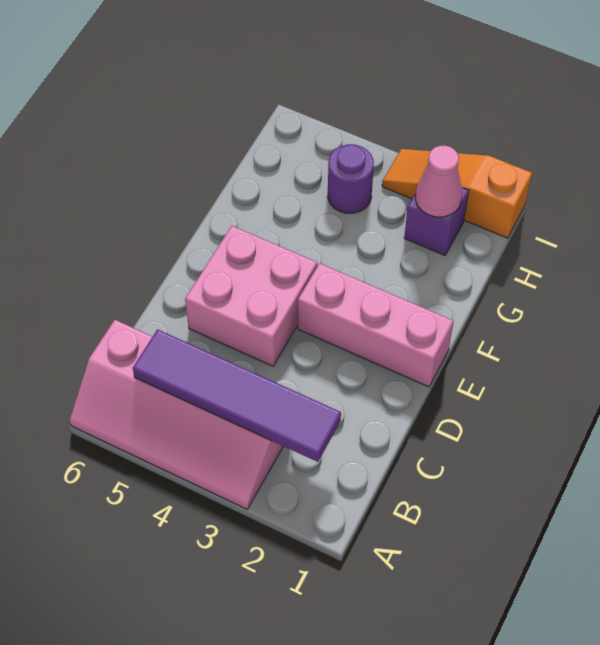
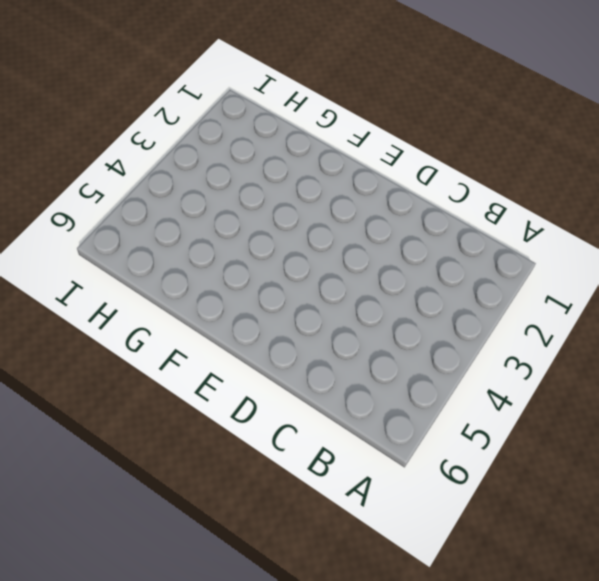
none -> pink slope A3:B6 level 1 top B
none -> pink brick D4:E5 level 1

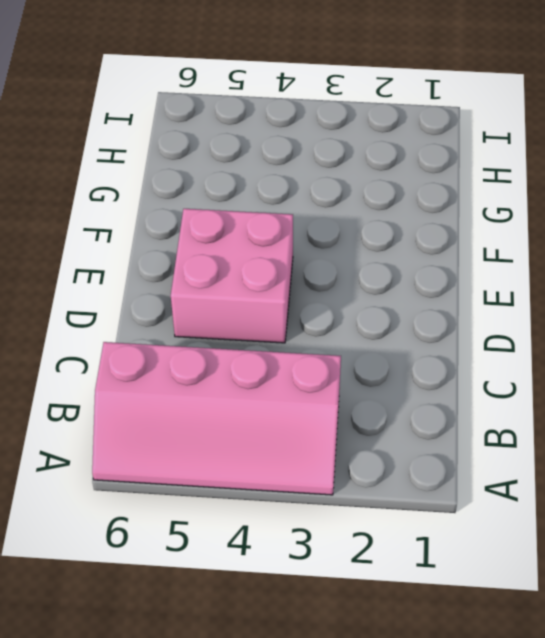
none -> pink brick E1:E3 level 1
none -> purple brick H2 level 1

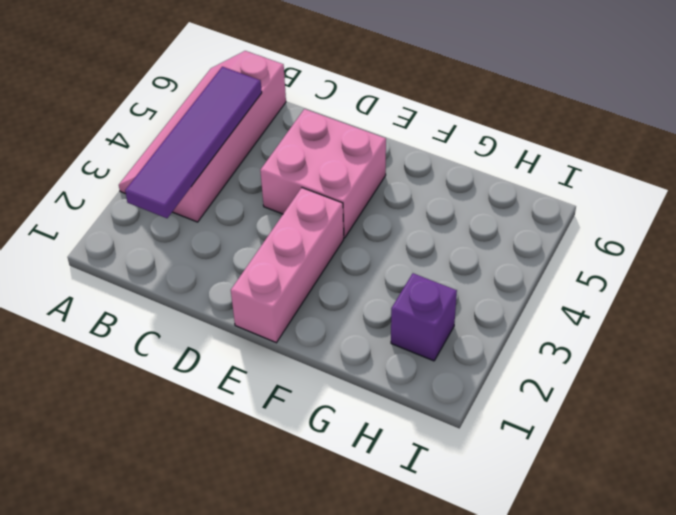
none -> purple round brick H4 level 1
none -> orange slope I1:I3 level 1 top 1

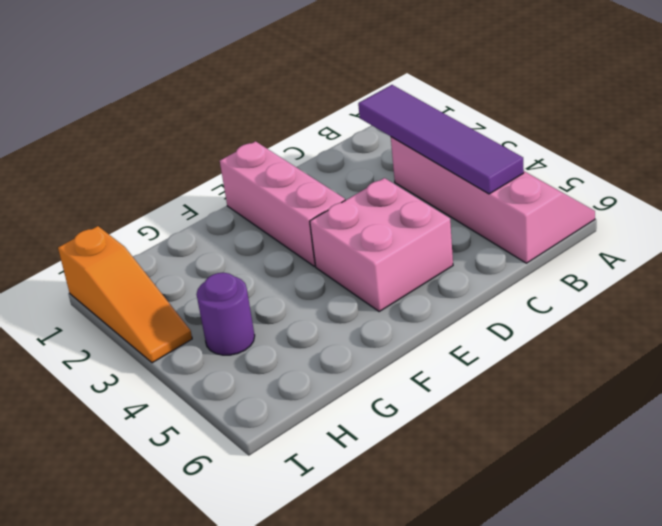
none -> purple brick H2 level 1
none -> pink cone H2 level 2

